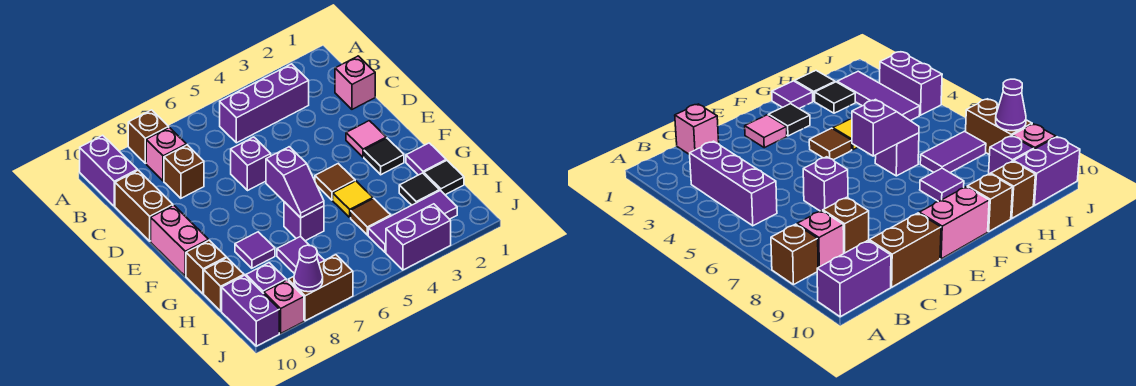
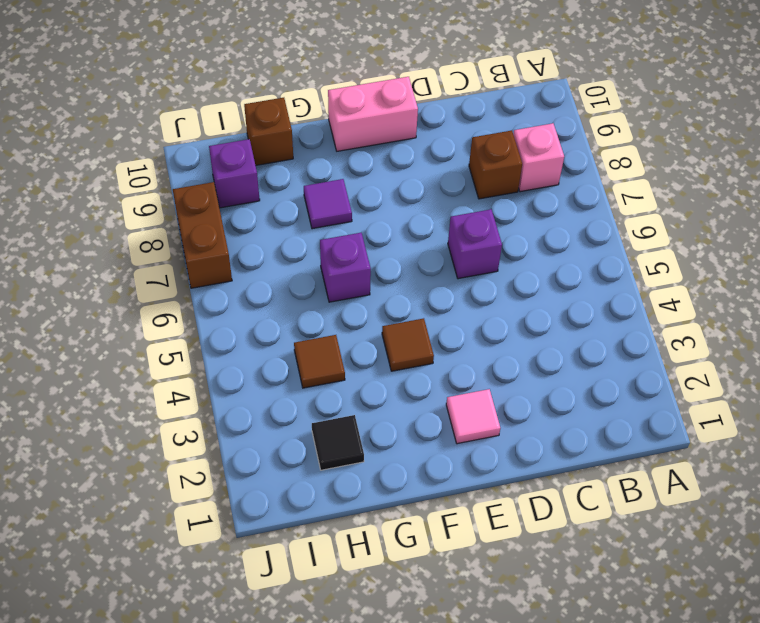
none -> brown brick A8 level 1
none -> purple brick A10:B10 level 1
none -> purple brick B3:B5 level 1
none -> pink brick C1 level 1

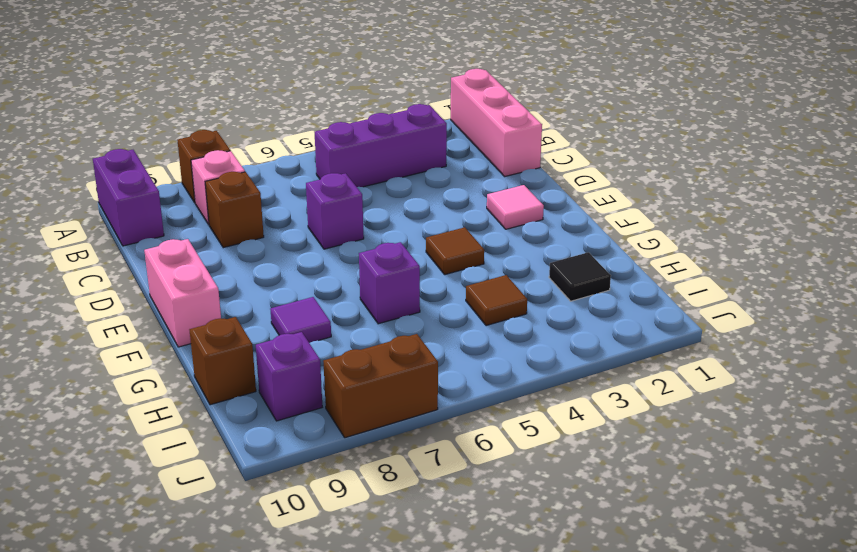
pink brick A1:C1 level 1 -> pink brick C1 level 1
none -> brown brick C10:D10 level 1
none -> black tile F2 level 1
none -> purple tile G1 level 1
none -> yellow tile G4 level 1

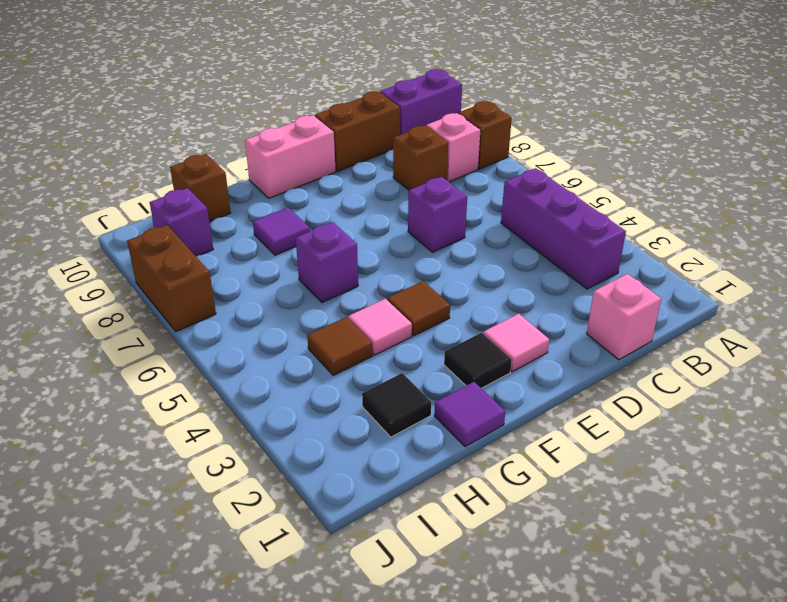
pink tile G4 level 1 -> yellow tile G4 level 1
none -> brown brick G10 level 1
none -> black tile H1 level 1
none -> purple tile H7:I7 level 1
none -> purple tile I2:I4 level 1

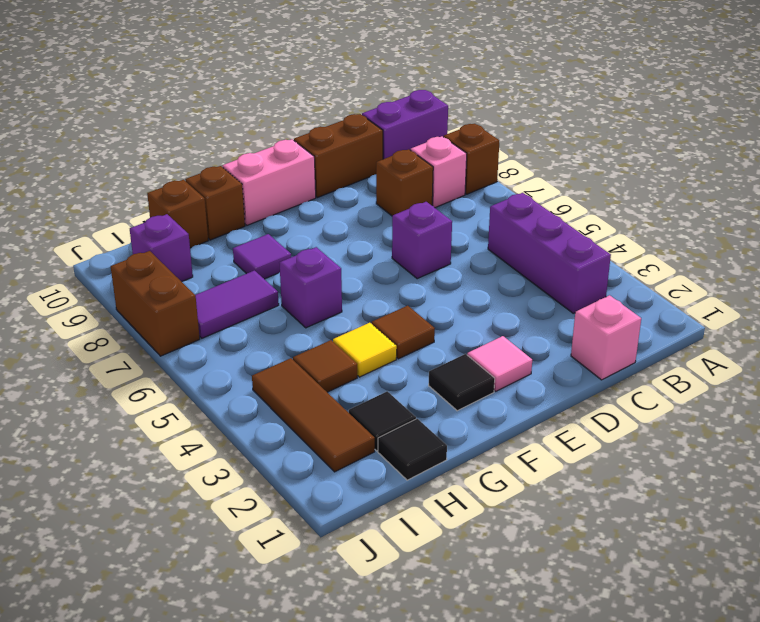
brown tile I2:I4 level 1 -> purple tile I2:I4 level 1
none -> purple tile G1 level 1
none -> purple brick I10:J10 level 1
none -> purple brick J3:J4 level 1
none -> pink brick J9 level 1

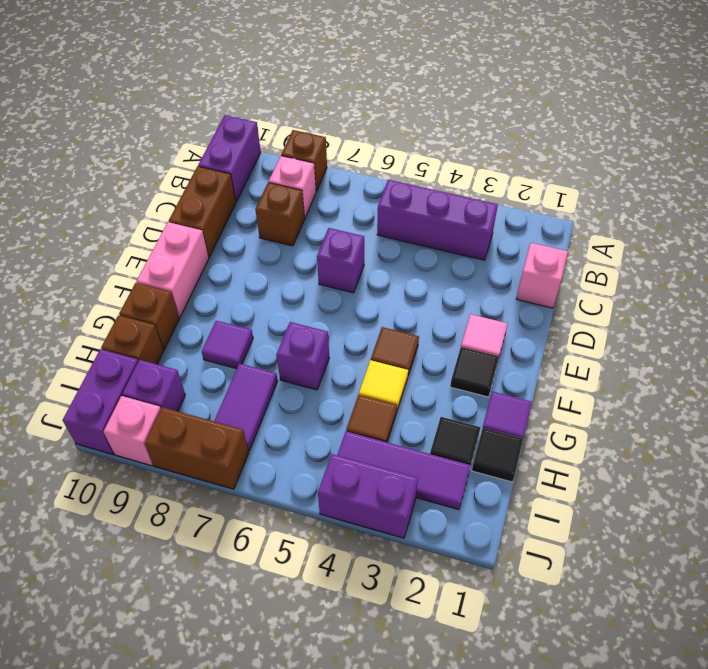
none -> purple slope F6:G6 level 2 top F
none -> purple cone J8 level 2

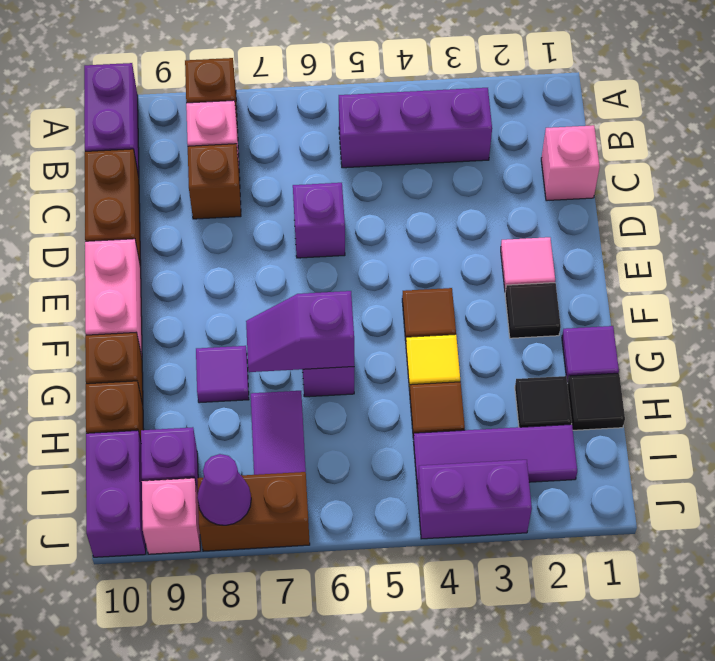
purple slope G6:G7 level 2 top 6 -> purple slope F6:G6 level 2 top F

